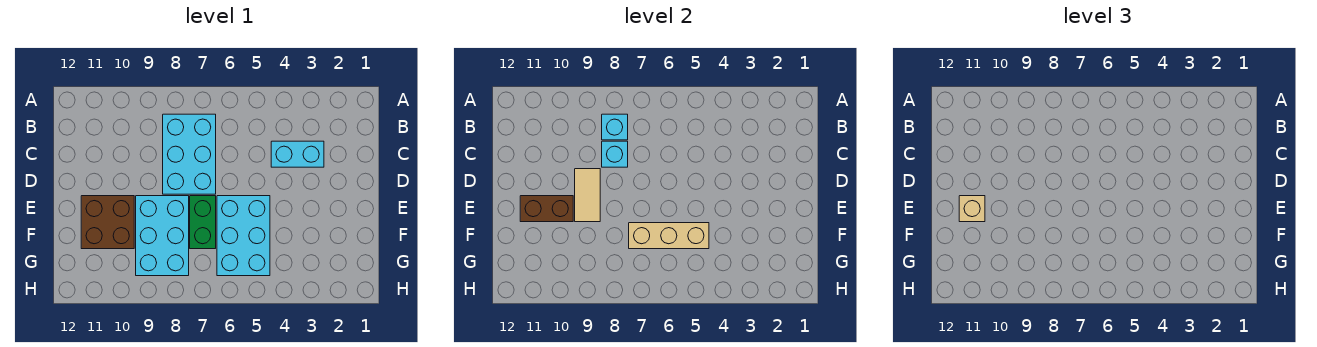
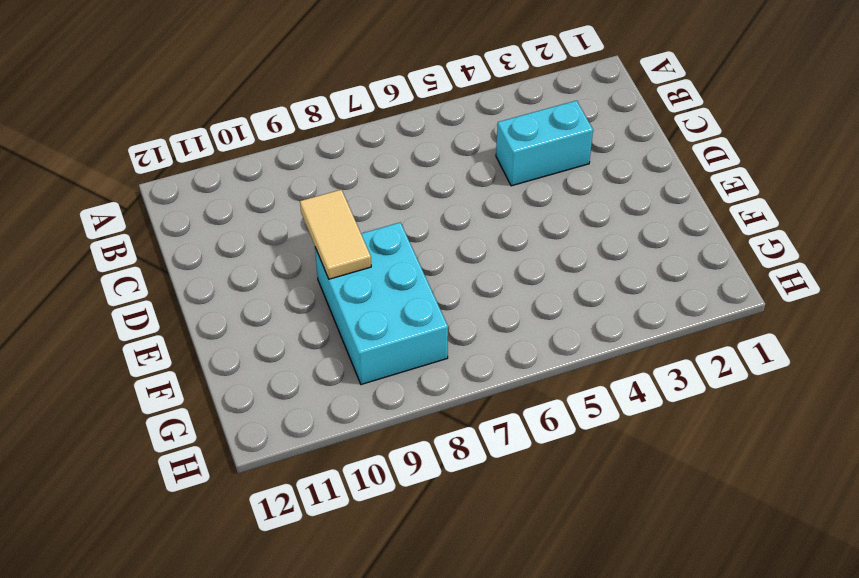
none -> cyan brick B7:D8 level 1
none -> cyan brick E5:G6 level 1
none -> green brick E7:F7 level 1

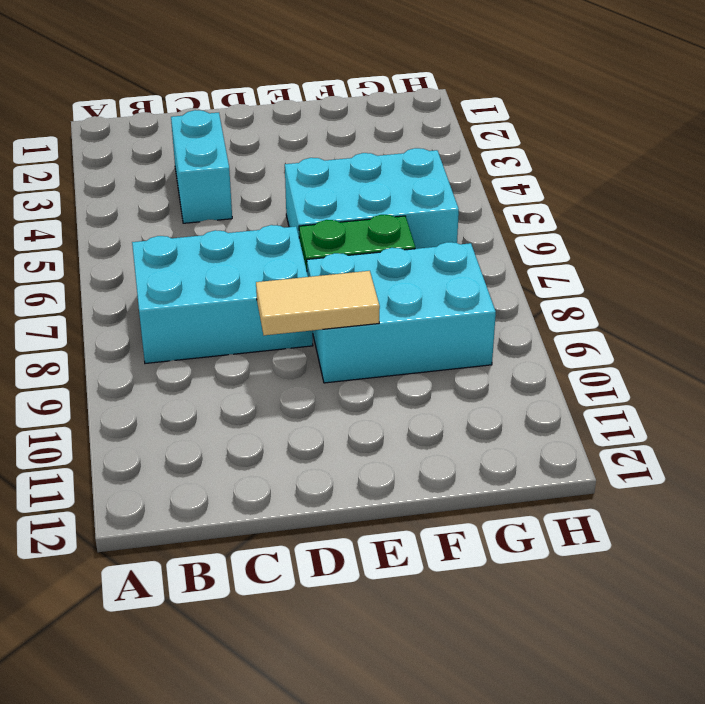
none -> brown brick E10:F11 level 1
none -> cyan brick B8 level 2
none -> cyan brick C8 level 2

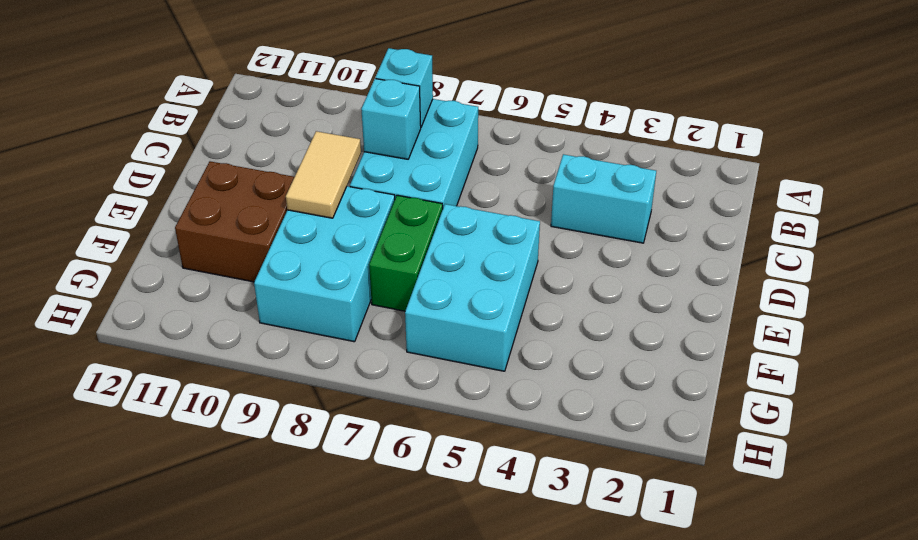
none -> brown brick E10:E11 level 2
none -> tan brick F5:F7 level 2
none -> tan brick E11 level 3

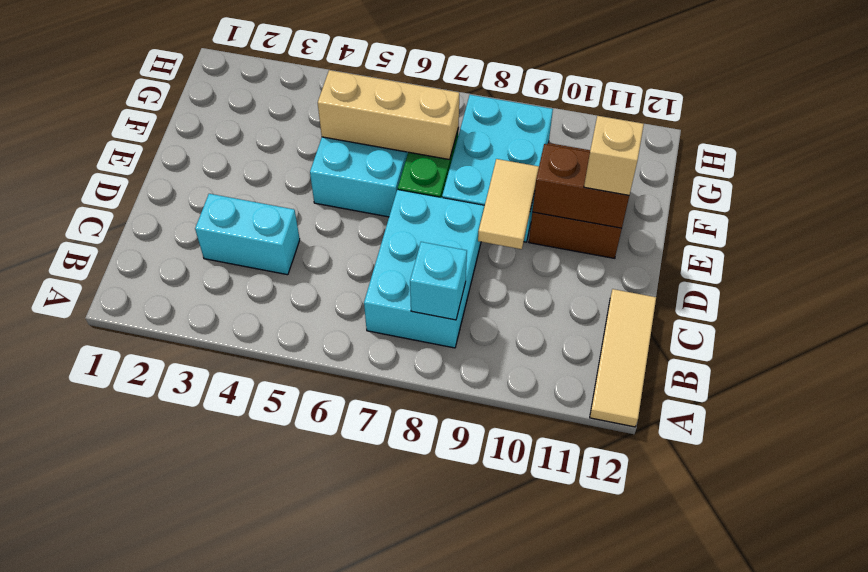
tan tile A12:C12 level 1 -> none
none -> cyan brick C8 level 2

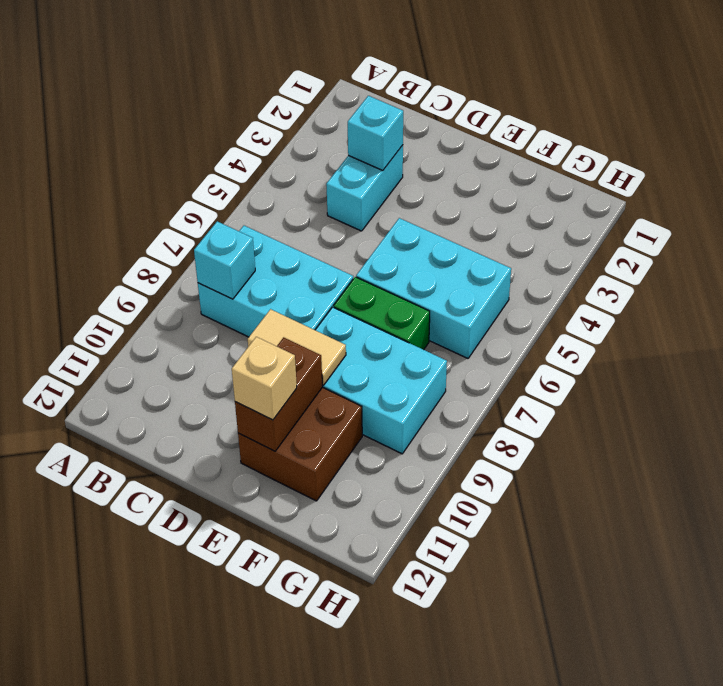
cyan brick C3 level 2 -> cyan brick C8 level 2
none -> tan brick F5:F7 level 2

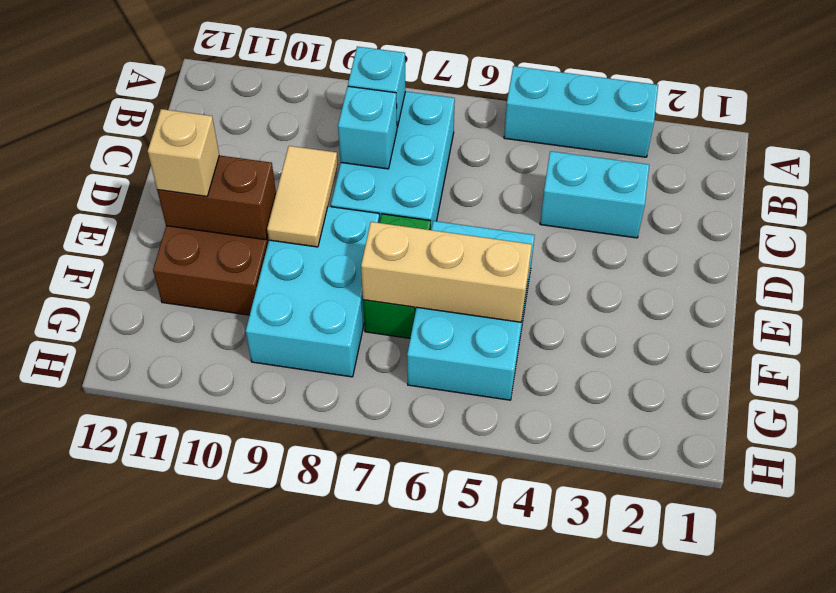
cyan brick A3:A5 level 1 -> none

